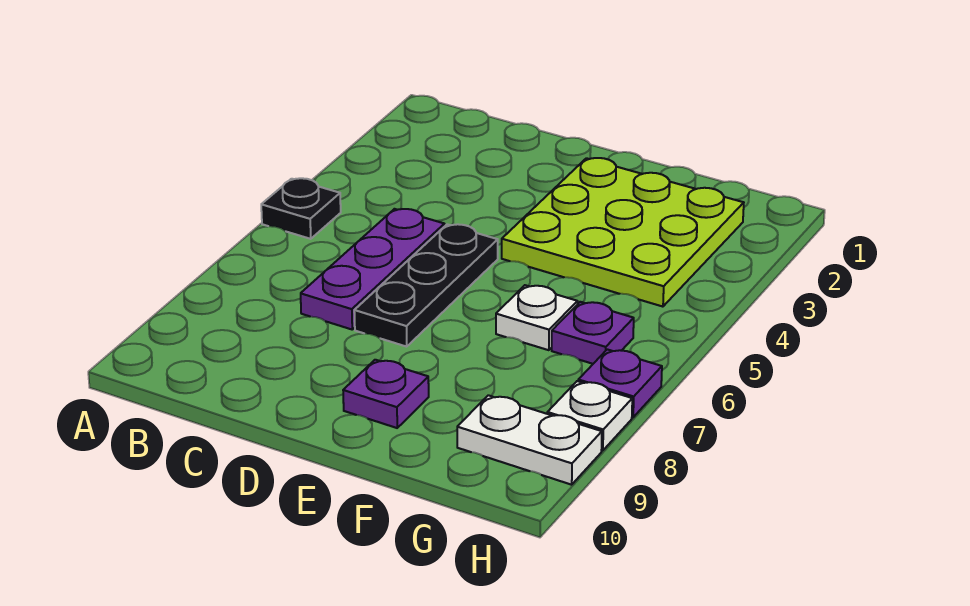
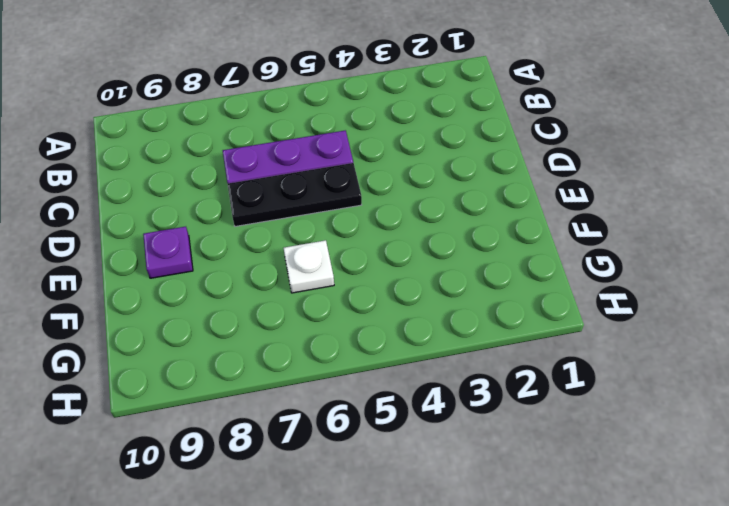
none -> black plate A5 level 1
none -> lime plate E2:G4 level 1

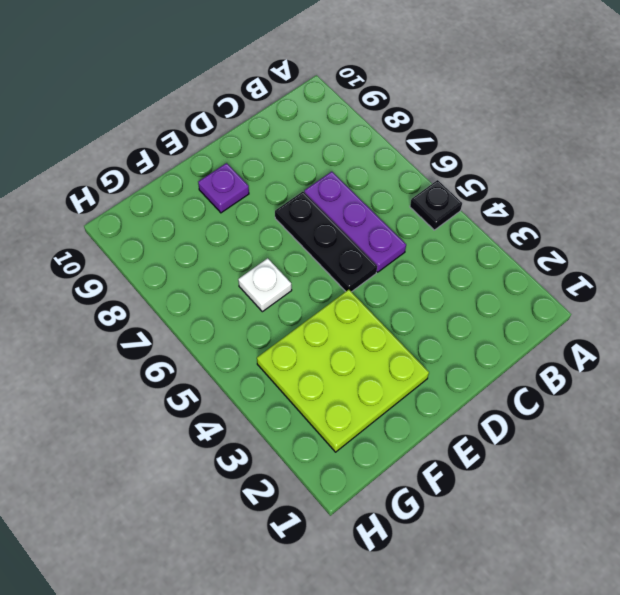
none -> purple plate G6 level 1
none -> white plate G9:H9 level 1

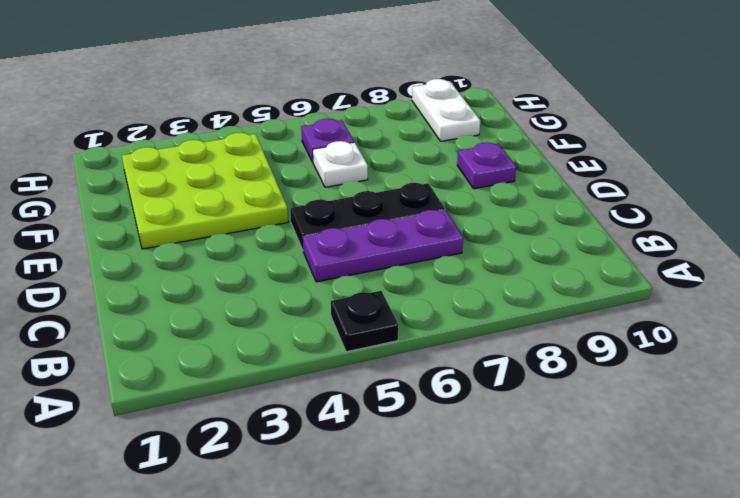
none -> purple plate H7 level 1
none -> white plate H8 level 1

